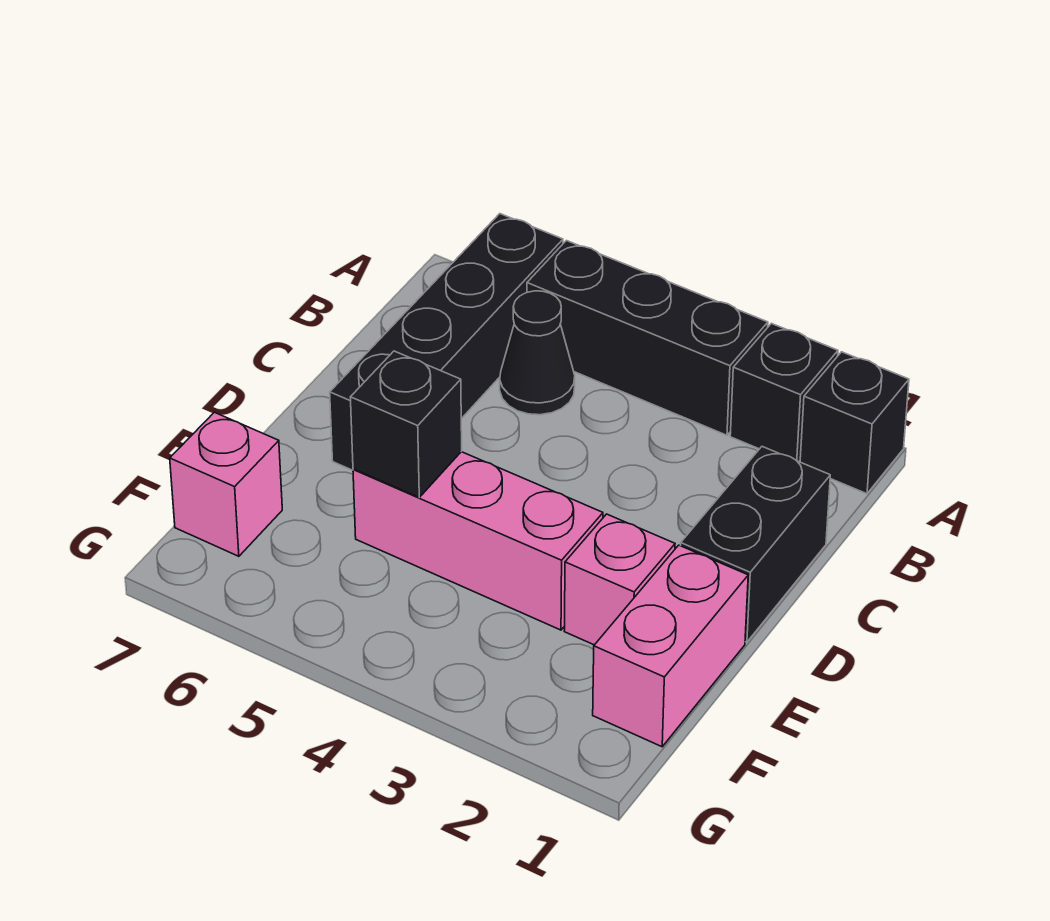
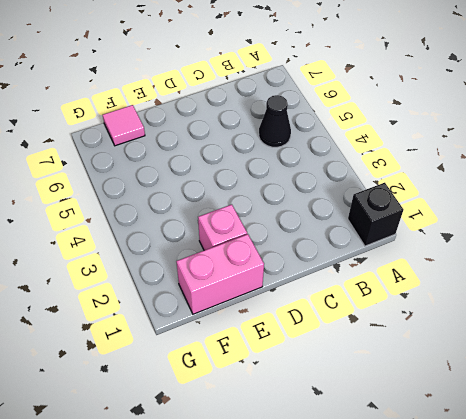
pink tile F7 level 1 -> pink brick F7 level 1
none -> black brick A2 level 1
none -> black brick A3:A5 level 1

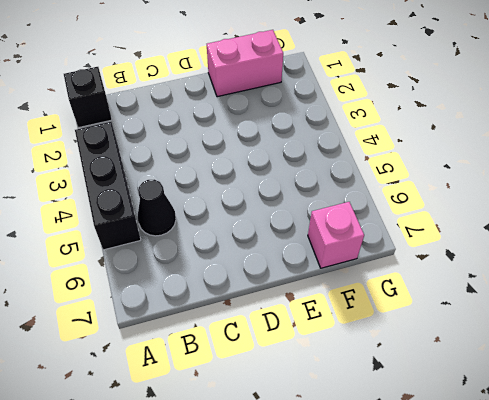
none -> black brick A2 level 1
none -> black brick A6:D6 level 1

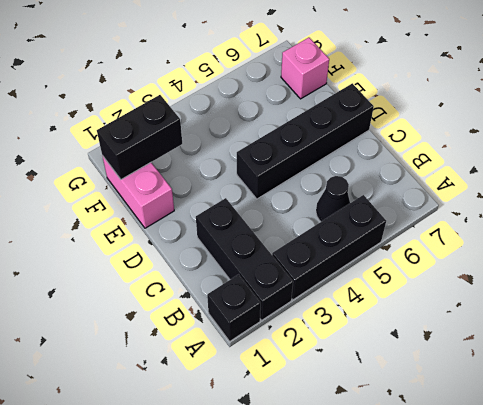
black brick A2:C2 level 1 -> black brick A2 level 1
black brick D4:D7 level 1 -> black brick A6:D6 level 1
black brick F1:F2 level 2 -> black brick C1:D1 level 1
none -> pink brick E2 level 1
none -> pink brick E3:E5 level 1

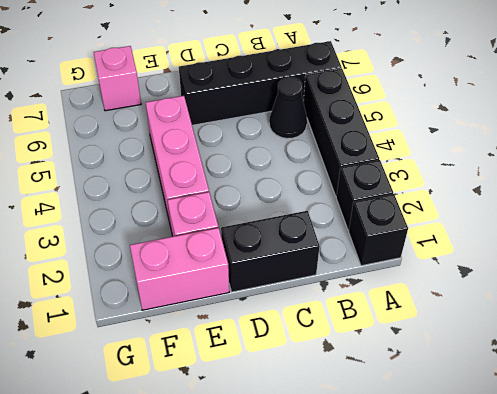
none -> black brick E5 level 2

